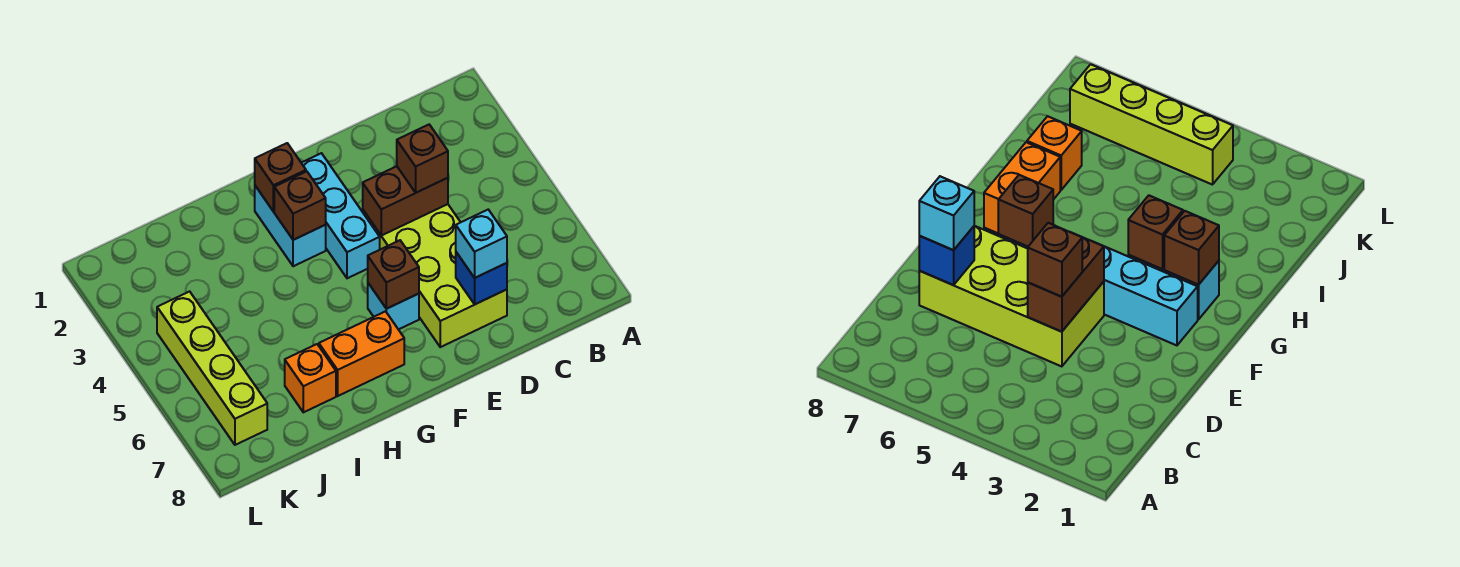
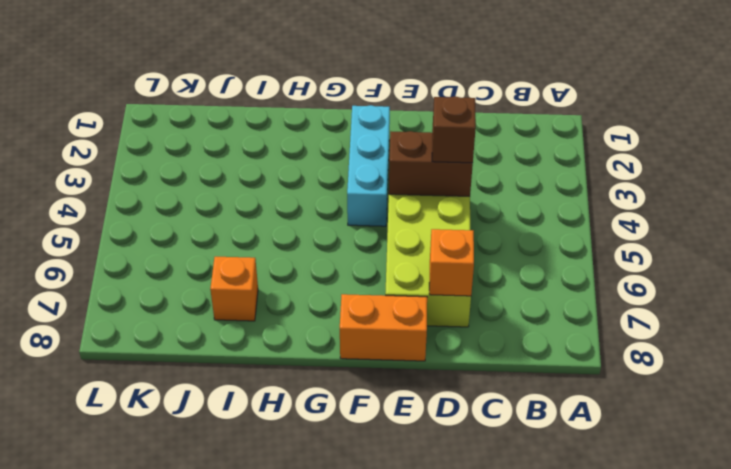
orange brick D7 level 2 -> blue brick D7 level 2
orange brick E8:F8 level 1 -> orange brick G7:H7 level 1
none -> cyan brick F6 level 1
none -> cyan brick G2:G3 level 1
none -> lime brick K4:K7 level 1

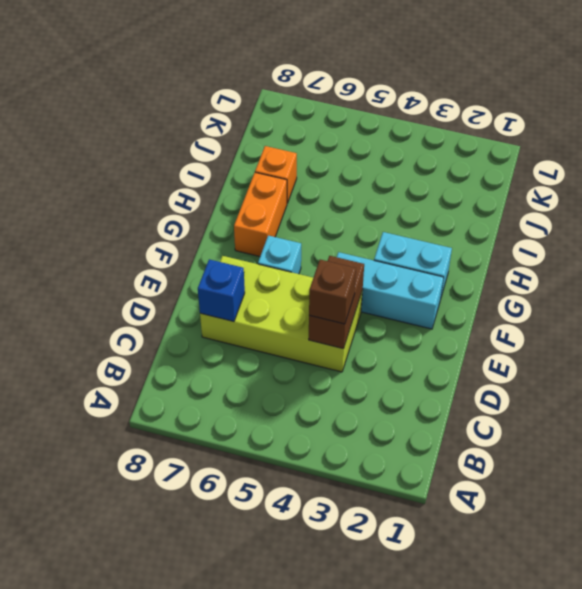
none -> lime brick K4:K7 level 1
none -> brown brick F6 level 2
none -> brown brick G2 level 2

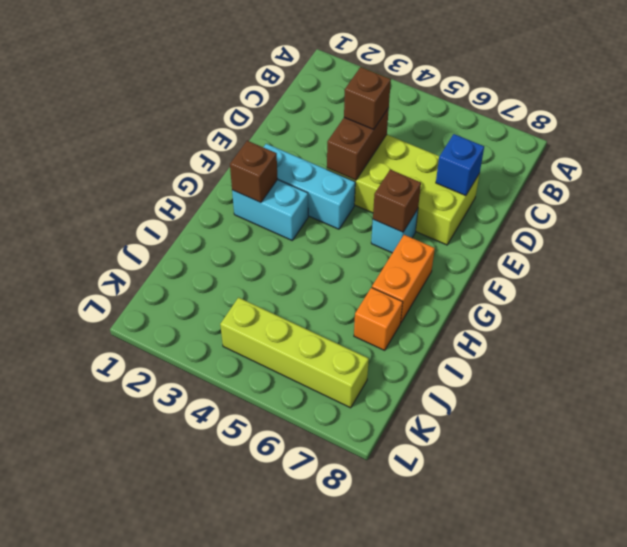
none -> brown brick G3 level 2
none -> cyan brick D7 level 3

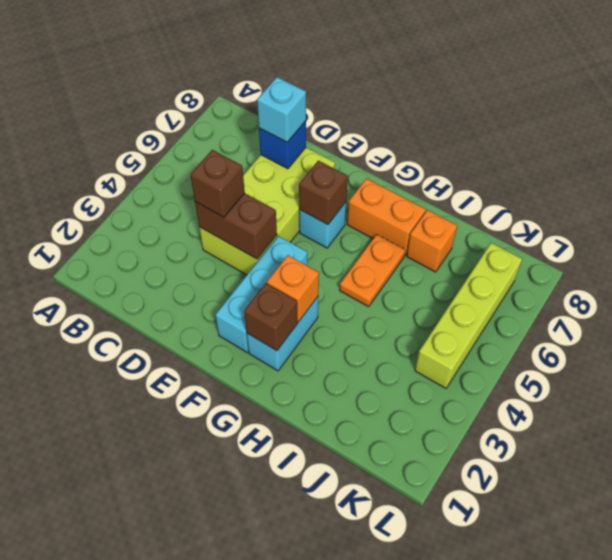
orange brick G3 level 2 -> brown brick G3 level 2
orange plate H5:H6 level 1 -> none

